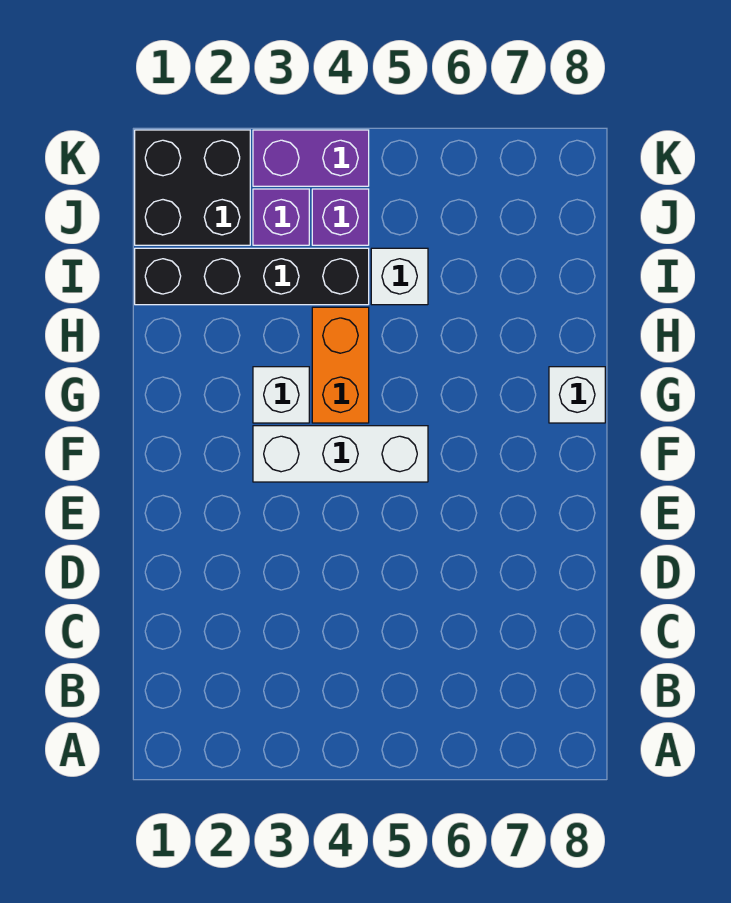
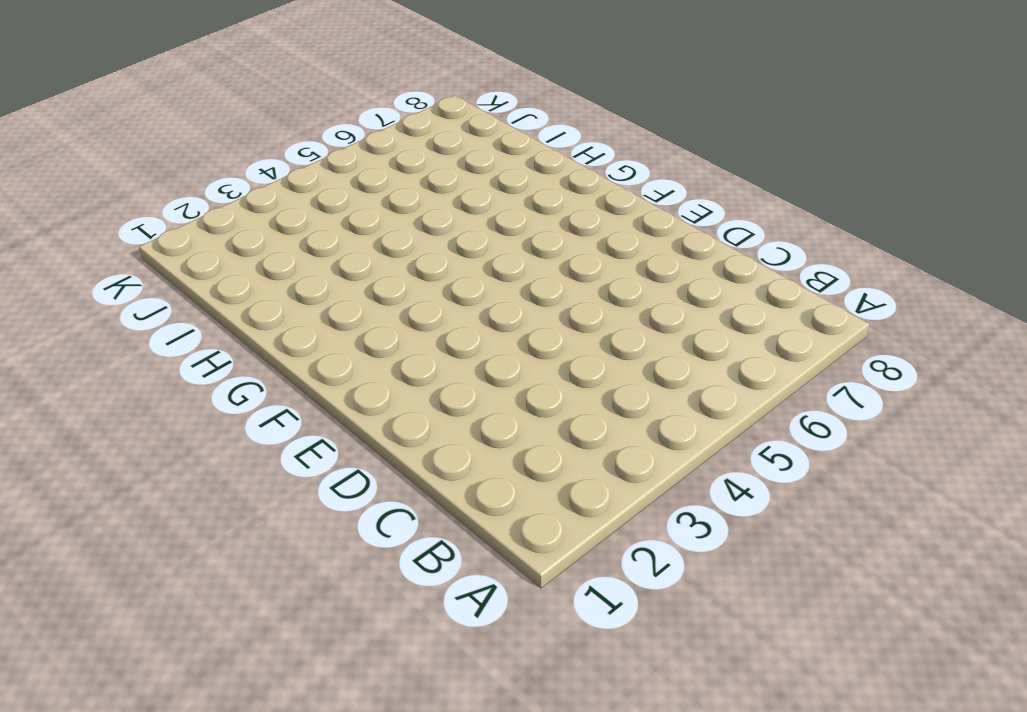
none -> white brick F3:F5 level 1
none -> white brick G3 level 1

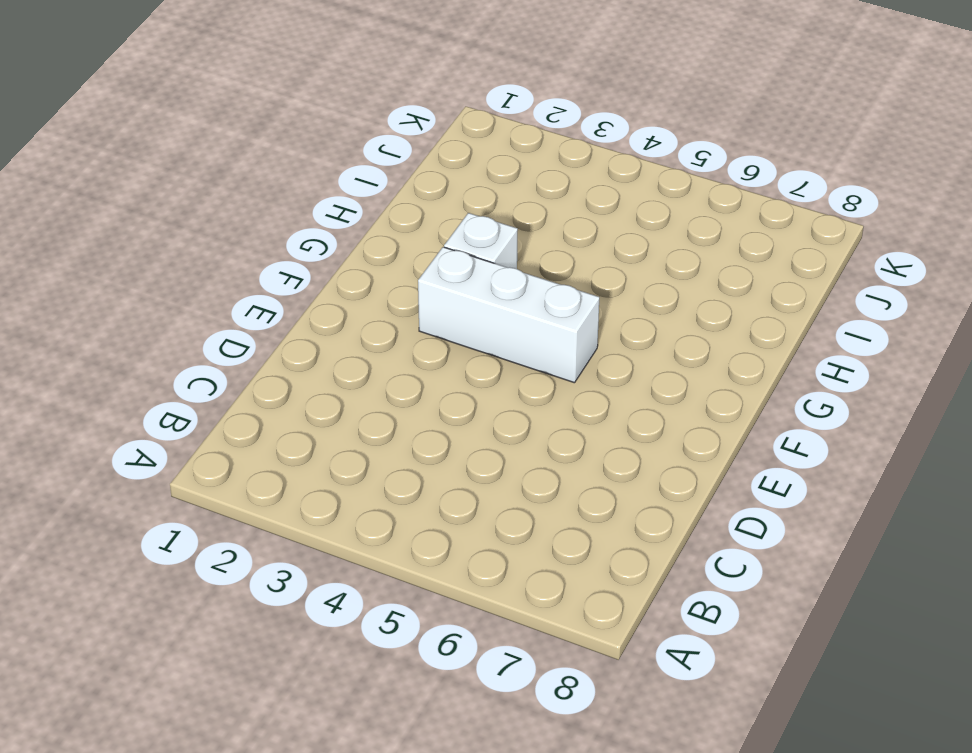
none -> orange brick G4:H4 level 1
none -> white brick G8 level 1

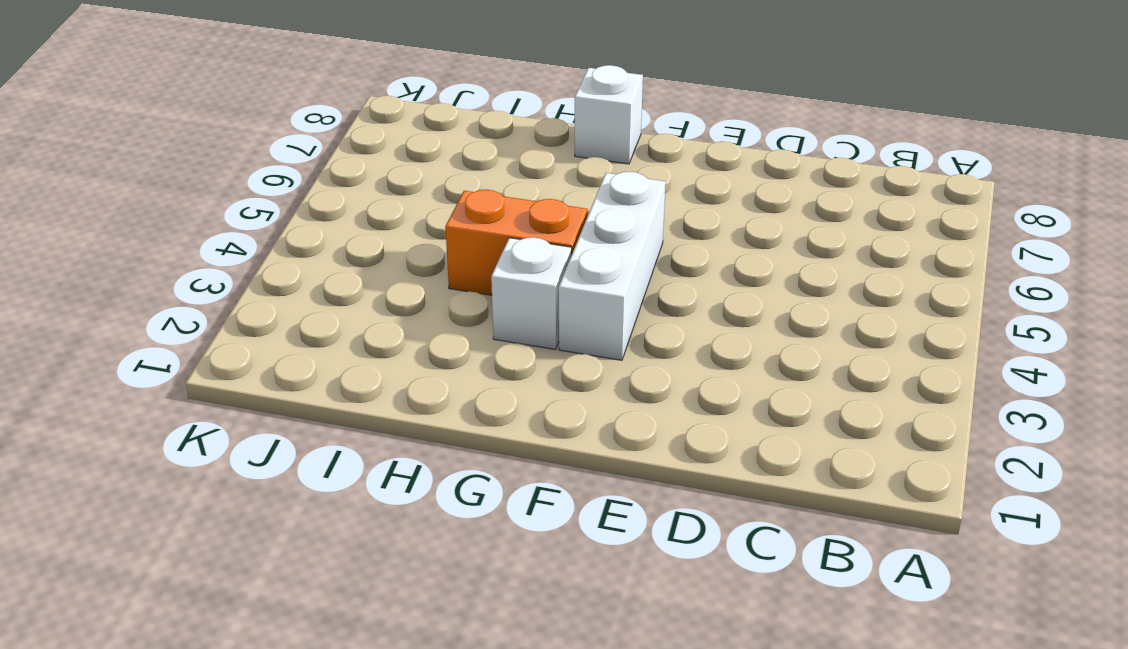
none -> black brick I1:I4 level 1
none -> white brick I5 level 1

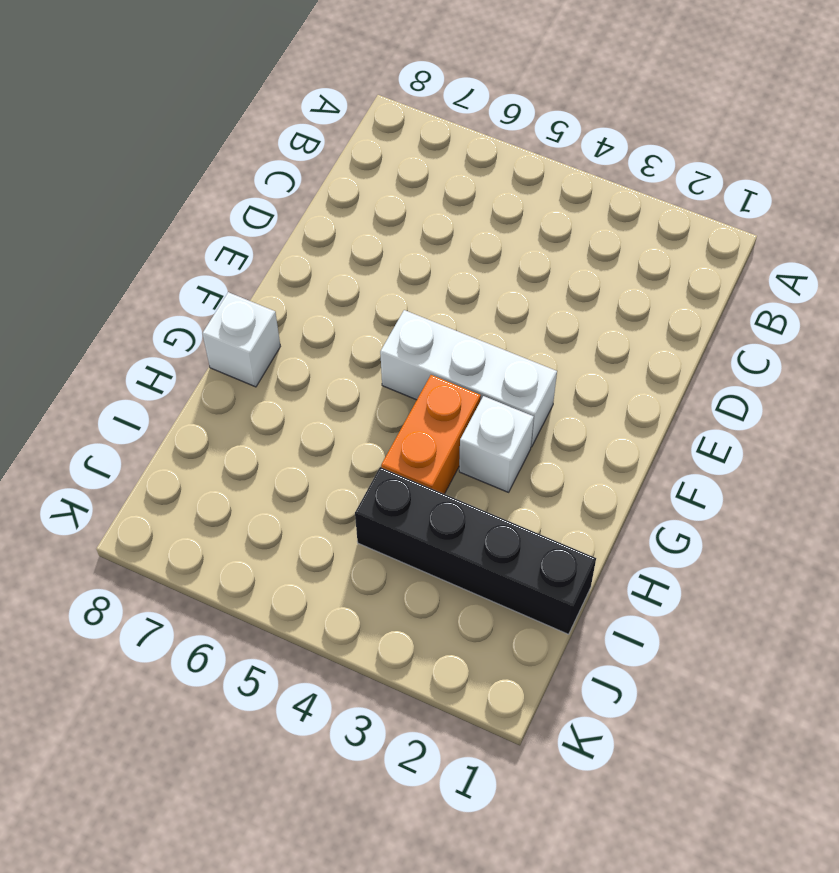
none -> white brick I5 level 1
none -> black brick J1:K2 level 1

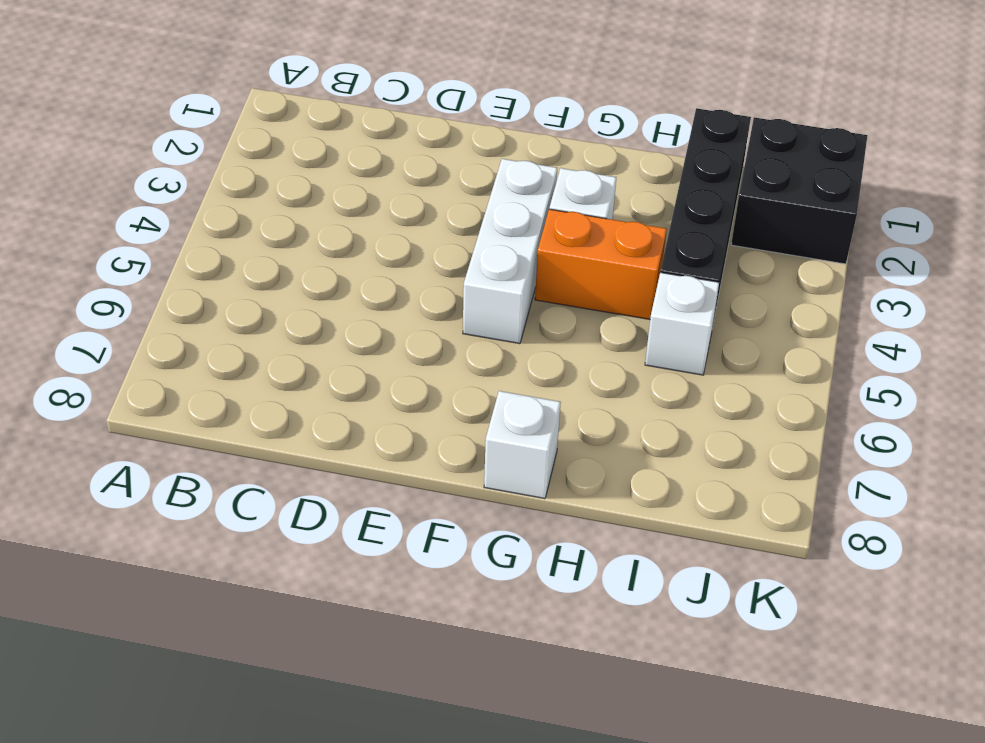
none -> purple brick J3 level 1
none -> purple brick J4 level 1

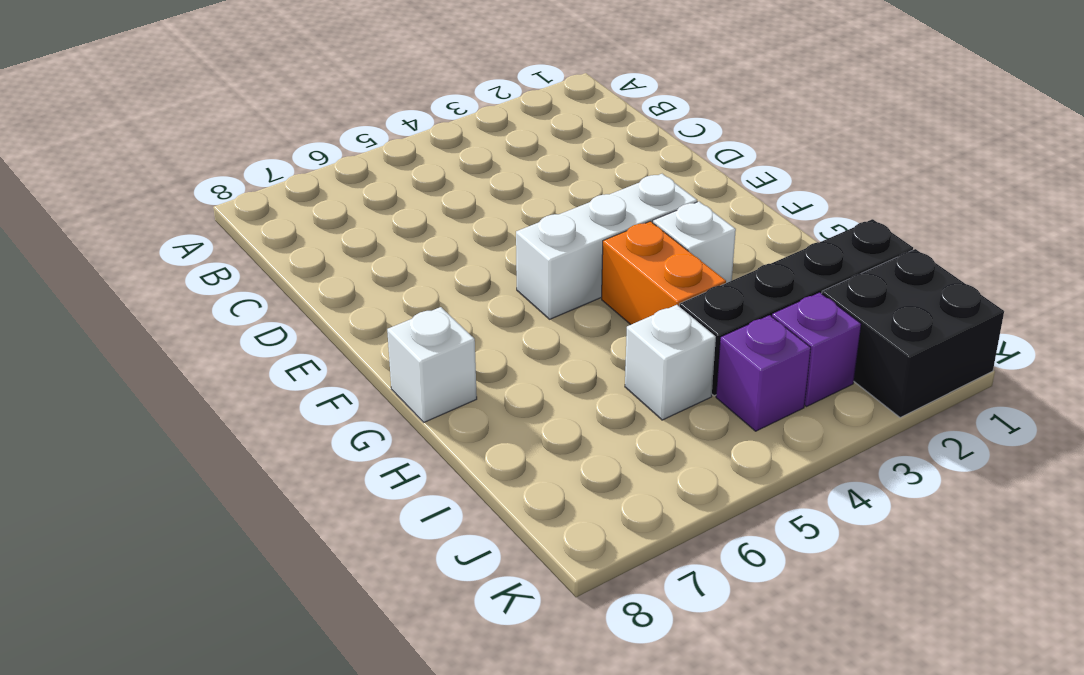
none -> purple brick K3:K4 level 1

